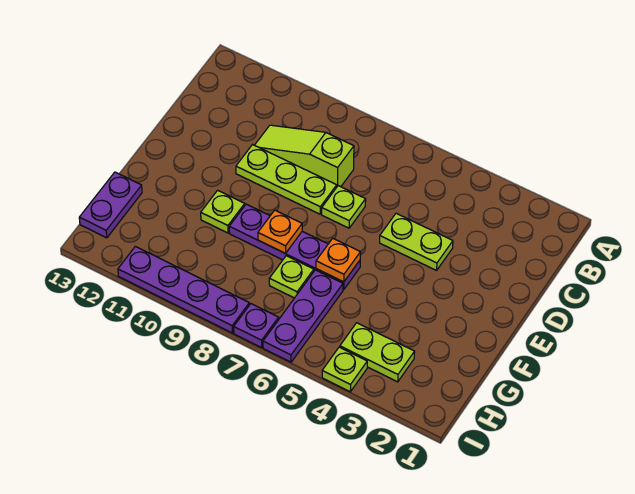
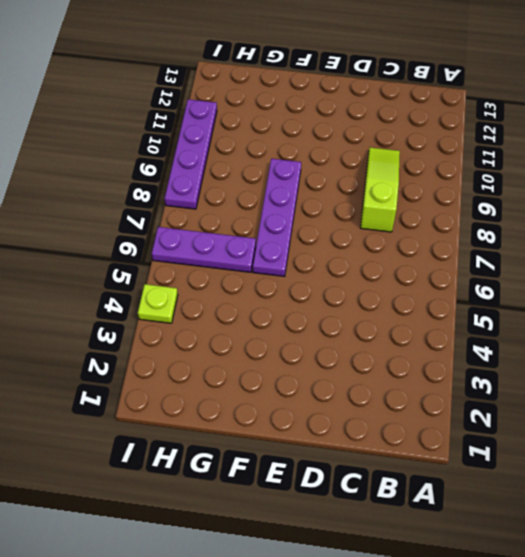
none -> lime plate D4:D5 level 1
none -> lime plate D7 level 1
none -> lime plate D8:D10 level 1

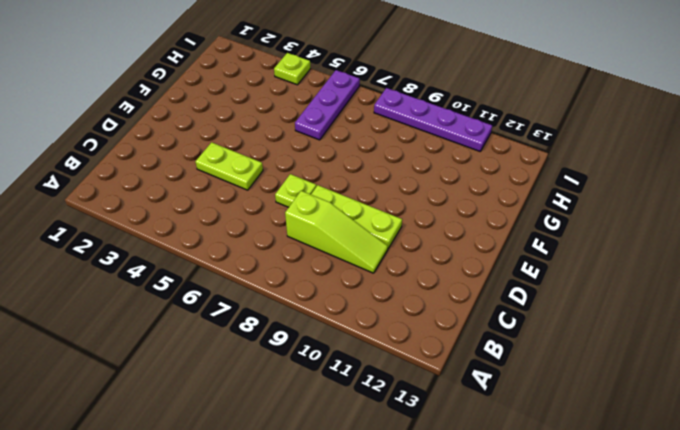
none -> purple plate F6:F9 level 1
none -> lime plate F10 level 1
none -> lime plate G7 level 1

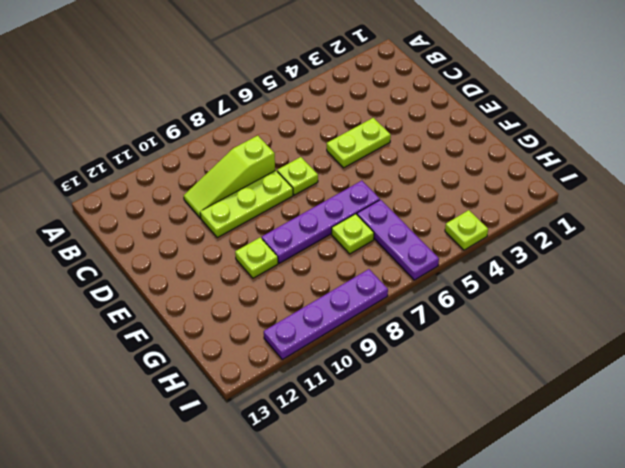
none -> purple plate G13:H13 level 1
none -> lime plate H3:H4 level 1
none -> purple plate I7 level 1

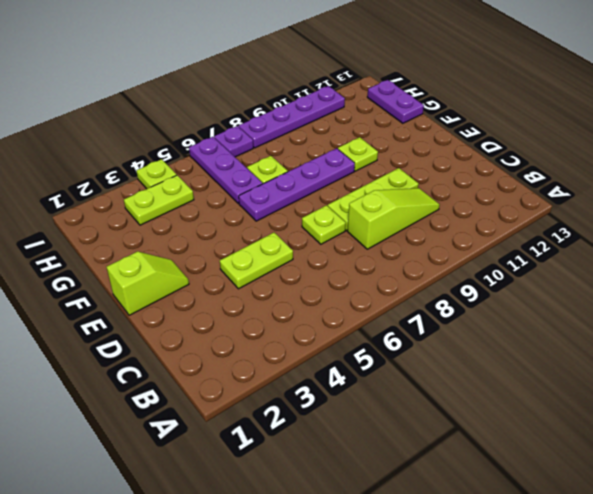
lime slope E1:E2 level 1 top 1 -> none
none -> orange plate F6 level 2
none -> orange plate F8 level 2

